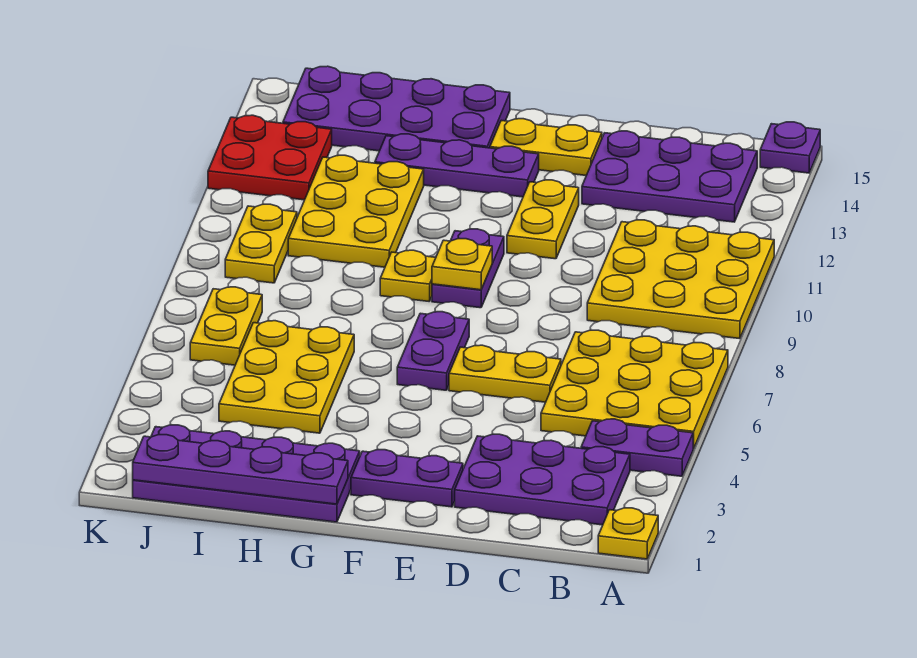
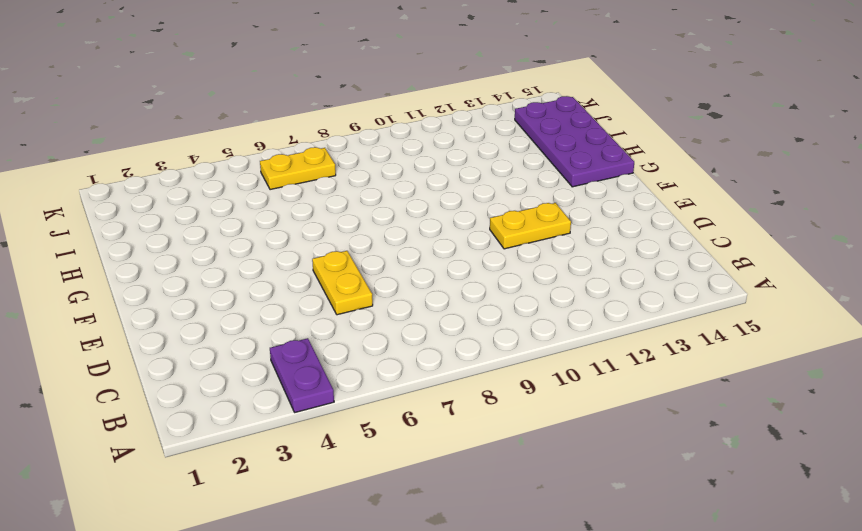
none -> yellow plate A1 level 1
none -> yellow plate A5:C7 level 1
none -> yellow plate A9:C11 level 1

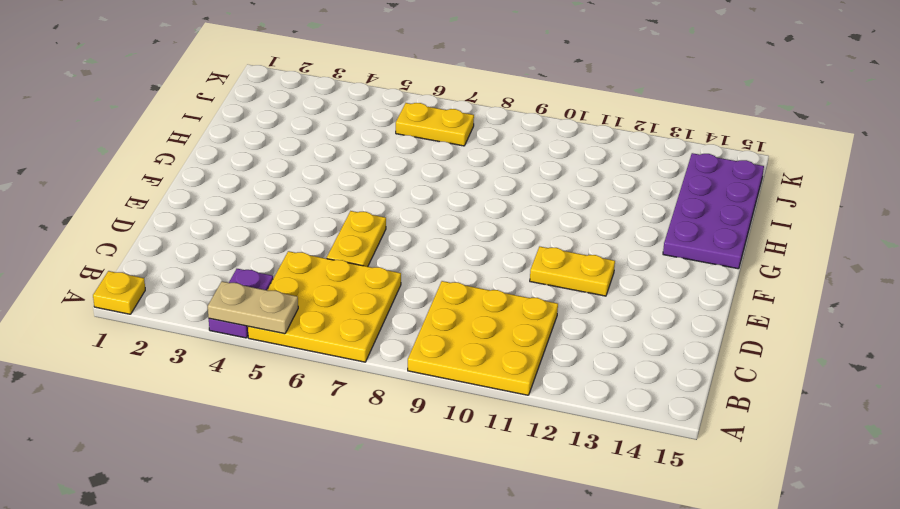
tan plate A4:A5 level 2 -> none
none -> purple plate A15 level 1
none -> purple plate B2:D3 level 1
none -> purple plate B13:D14 level 1

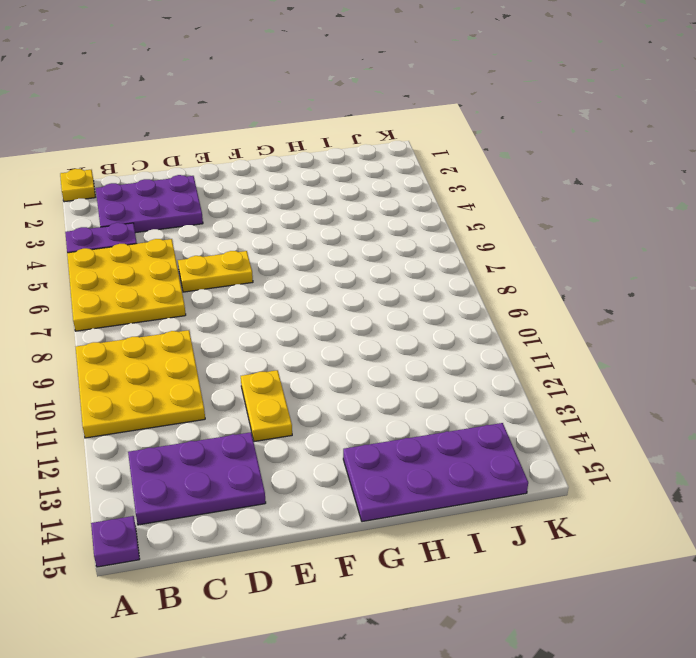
none -> purple plate E2:F2 level 1
none -> yellow plate E14:F14 level 1
none -> purple plate F6:F7 level 1

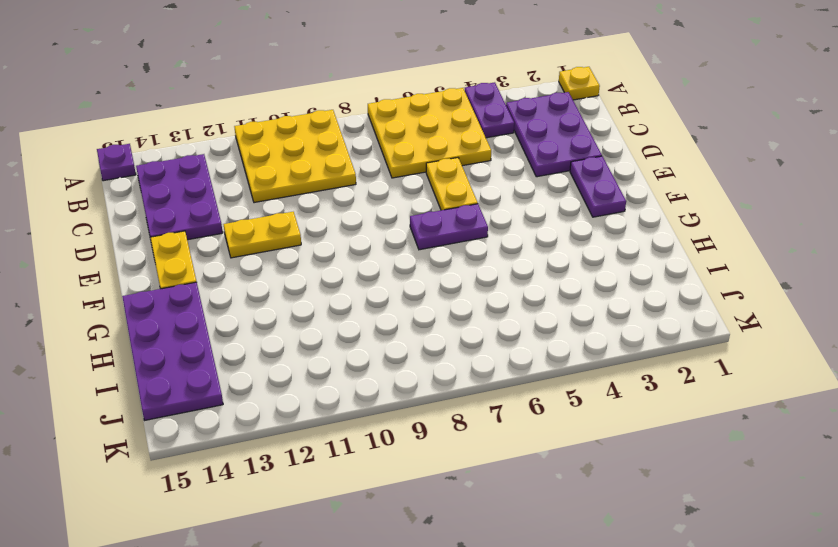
none -> purple plate F9:F10 level 1
none -> purple plate F13:H13 level 1
none -> purple plate G1:J2 level 1

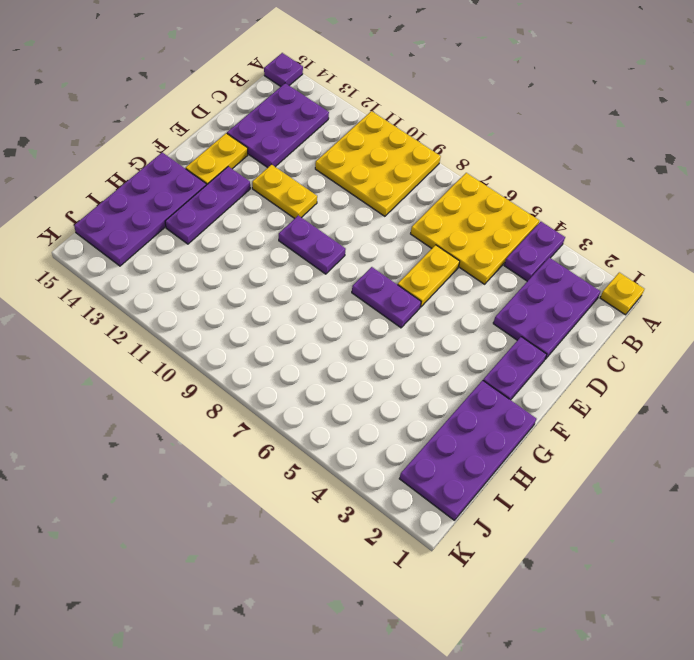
none -> yellow plate G9 level 1
none -> yellow plate H4:I6 level 1
none -> yellow plate H10:I12 level 1

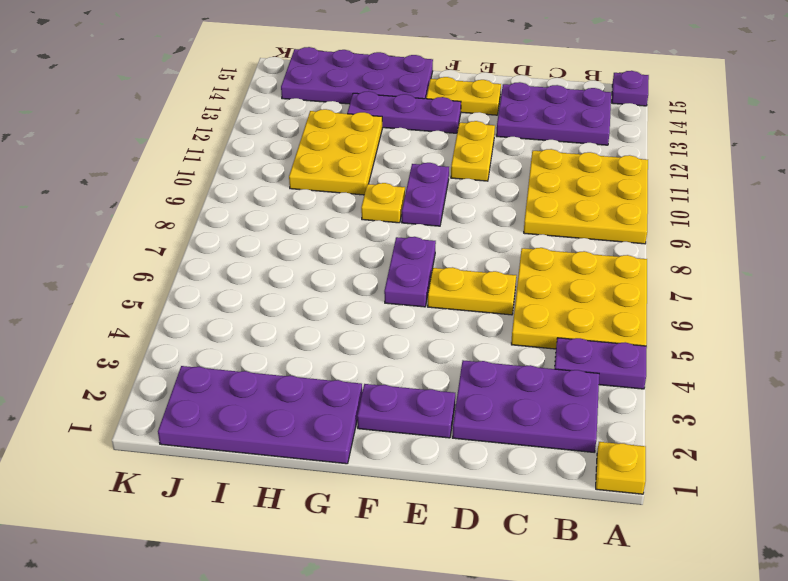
none -> yellow plate H4:I6 level 1
none -> yellow plate J6:J7 level 1
none -> yellow plate J9:J10 level 1

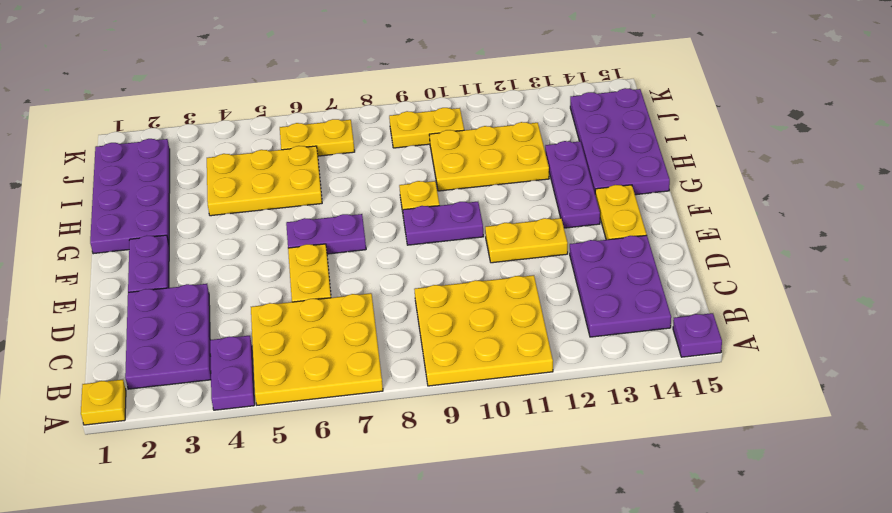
none -> red plate J12:K13 level 1
none -> yellow plate F9 level 2
none -> purple plate G1:J1 level 2

